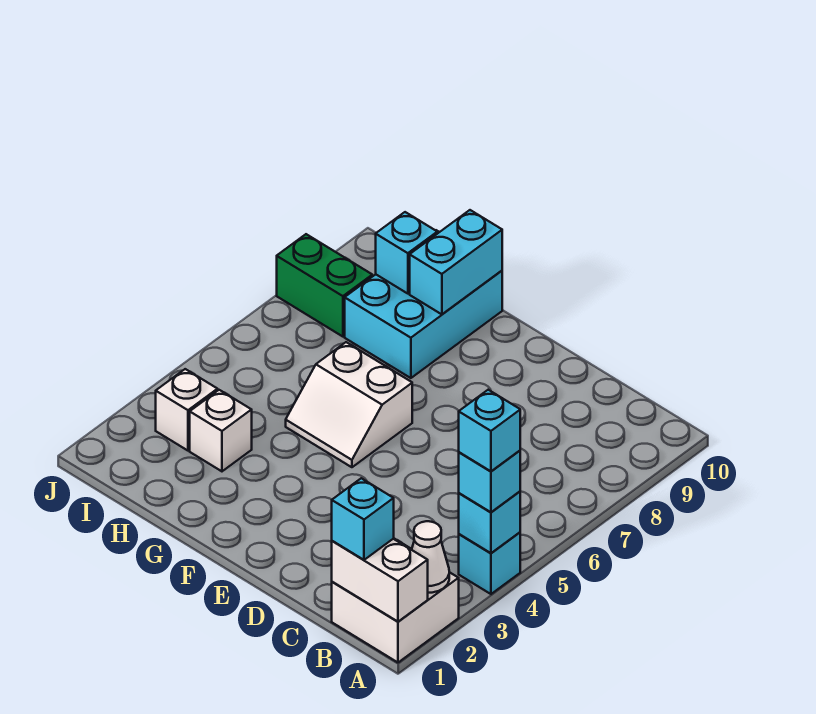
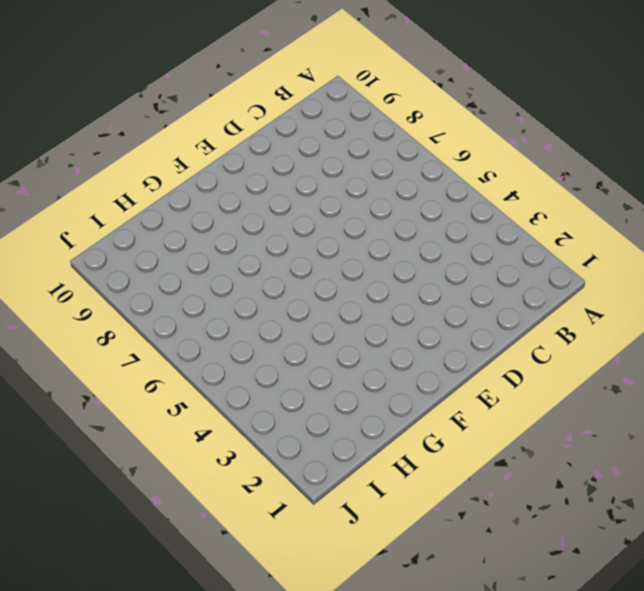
none -> white brick A1:B2 level 1
none -> cyan brick A4 level 1
none -> white slope F5:G6 level 1 top 6

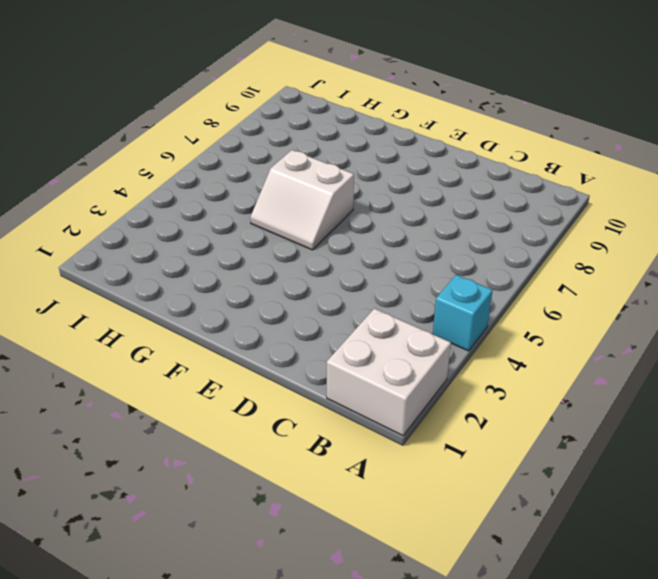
none -> cyan brick G8:H10 level 1
none -> white brick H3 level 1
none -> white brick I3 level 1

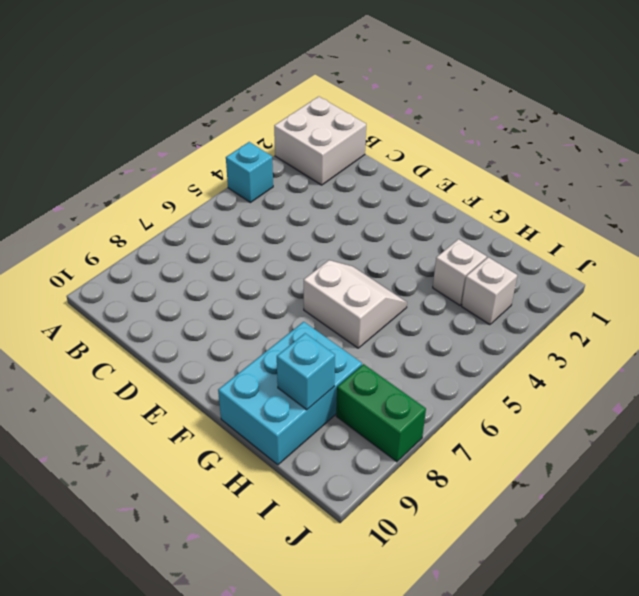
none -> white brick A1:B1 level 2
none -> white cone A2 level 2
none -> cyan brick A4 level 2

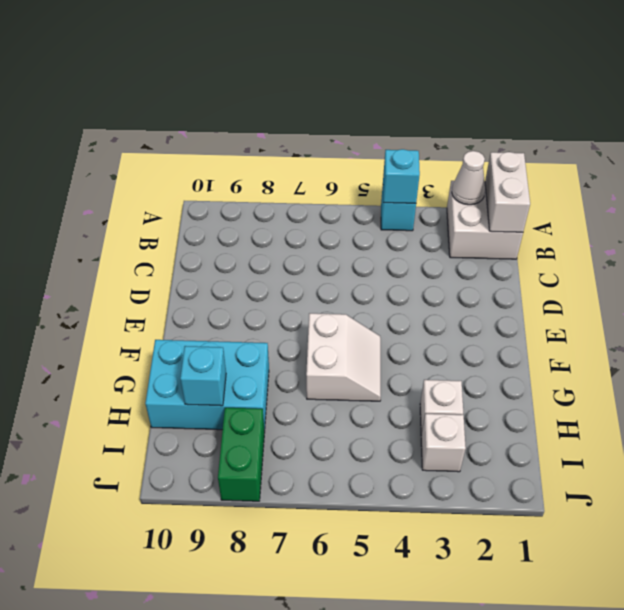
none -> cyan brick G9:G10 level 2
none -> cyan brick A4 level 3
none -> cyan brick B1 level 3

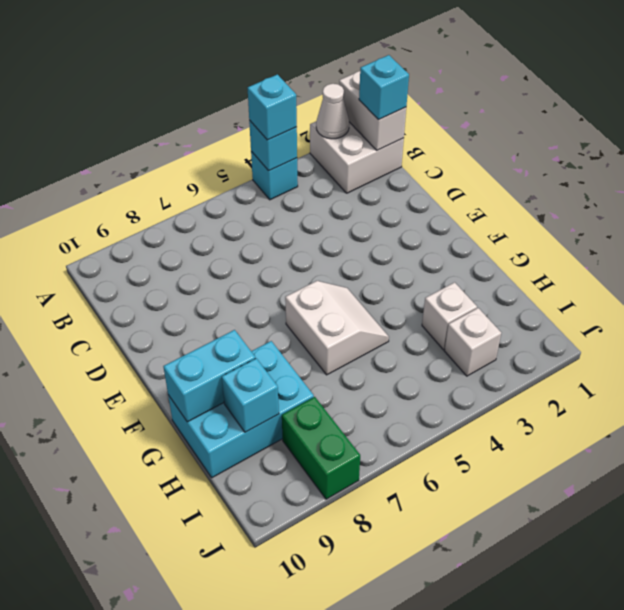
none -> cyan brick A4 level 4

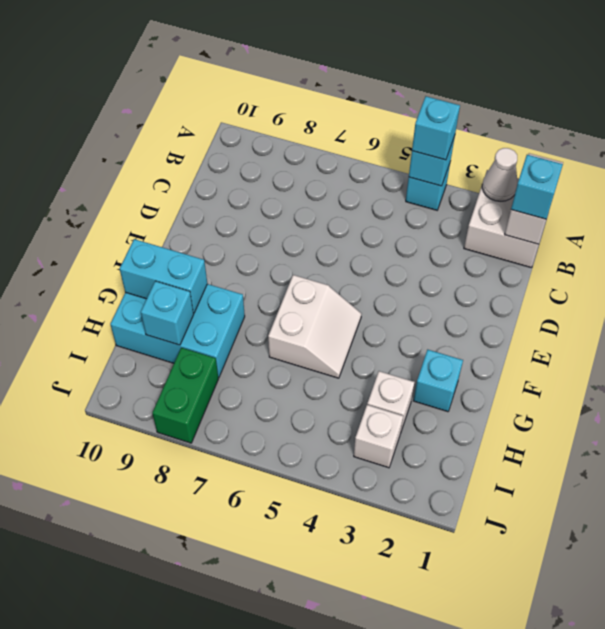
cyan brick G2 level 1 -> cyan brick A4 level 4

